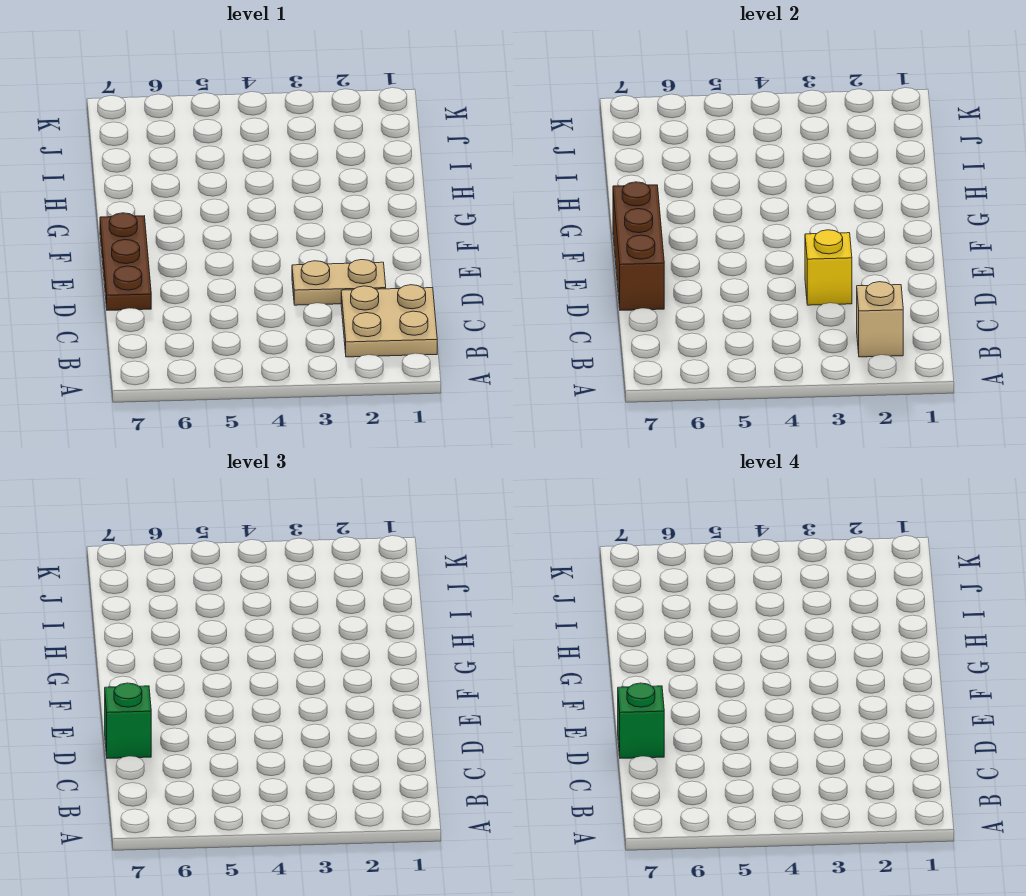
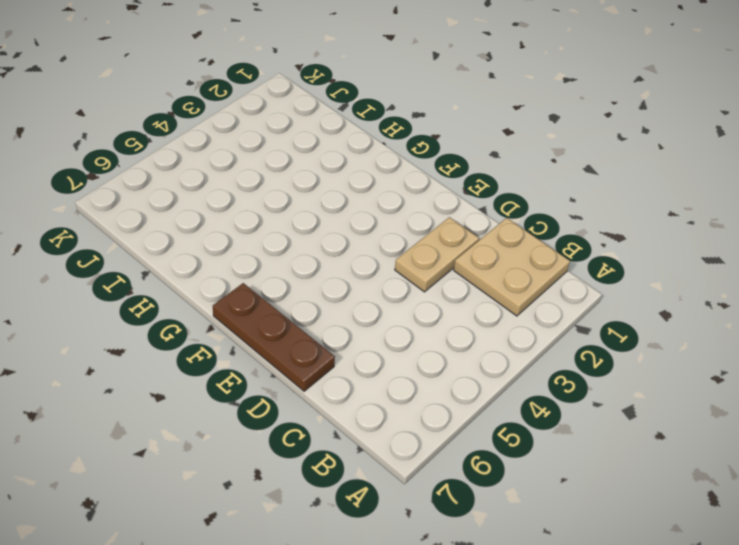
none -> tan brick B2 level 2
none -> yellow brick D3 level 2

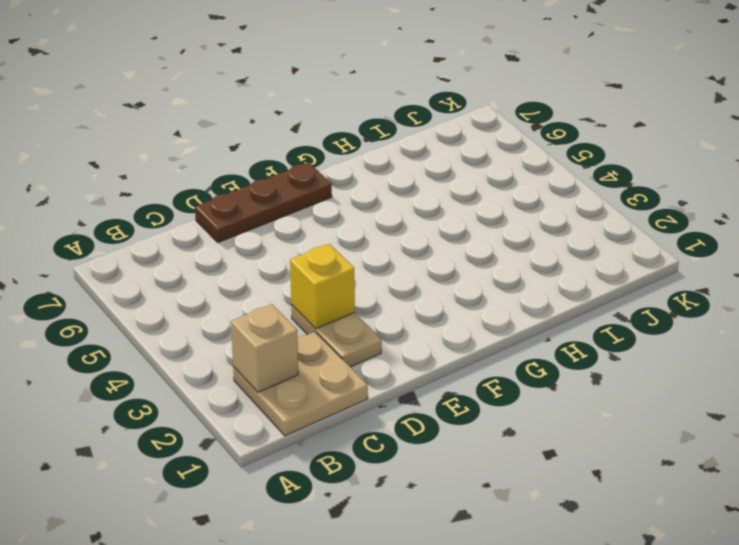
none -> brown brick D7:F7 level 2
none -> green brick D7 level 3

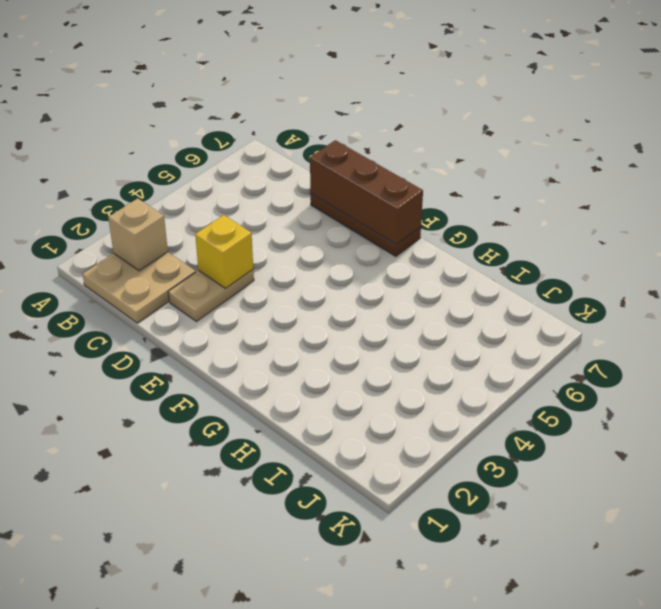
none -> green brick D7 level 3
none -> green brick D7 level 4

